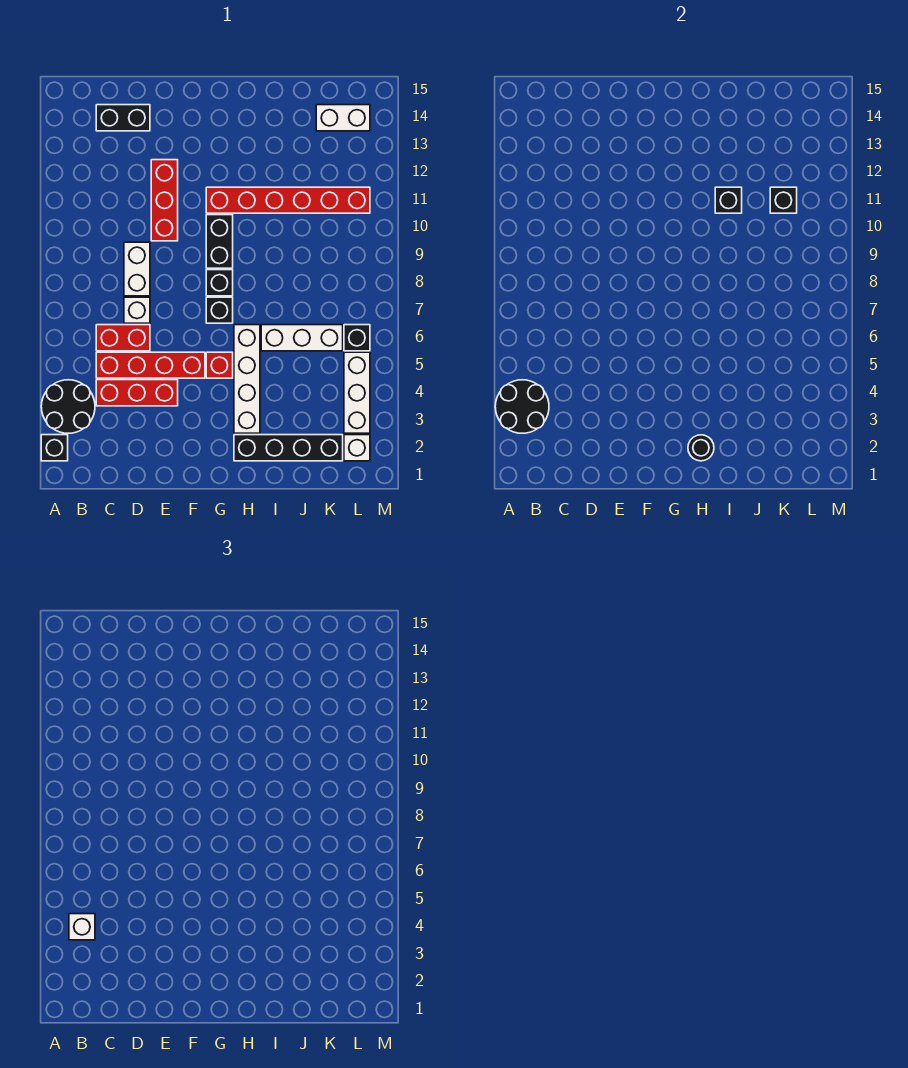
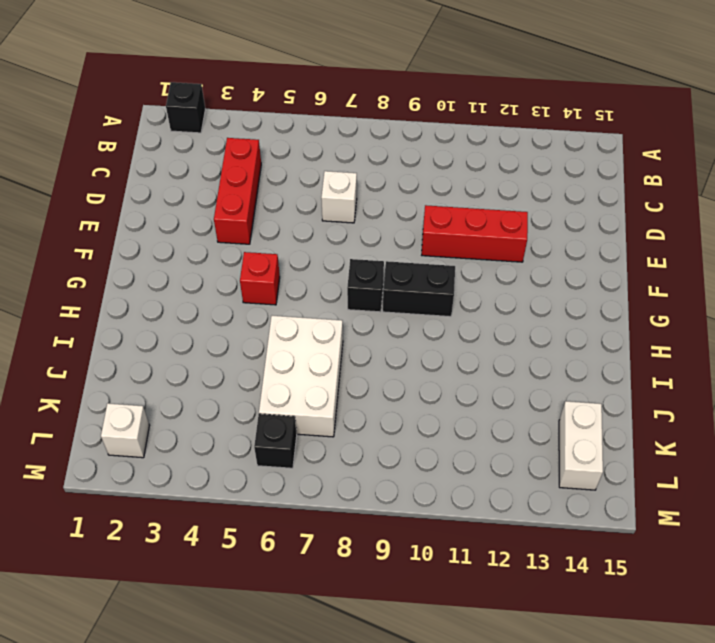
white brick I6:K7 level 1 -> white brick I6:K6 level 1
none -> black round brick A3:B4 level 1
none -> red brick C5:F5 level 1
none -> red brick C6:D6 level 1

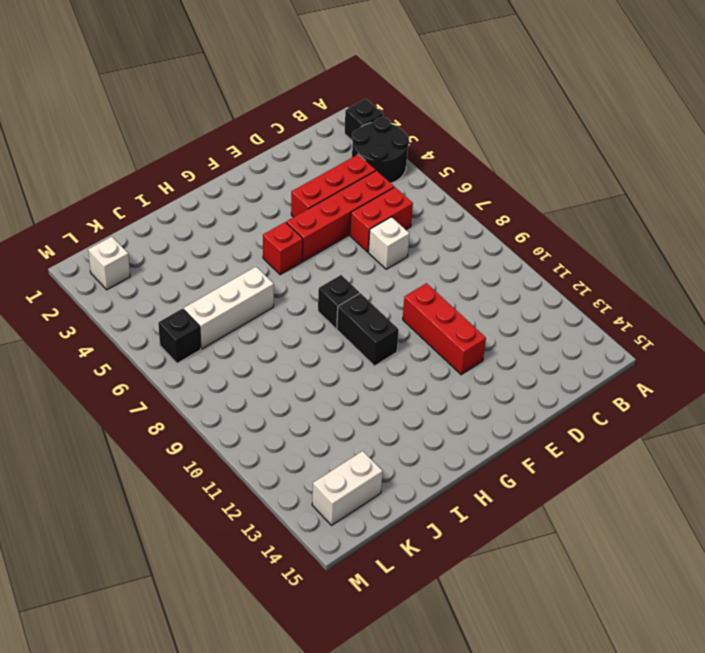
none -> black brick C14:D14 level 1
none -> white brick D8:D9 level 1
none -> black brick G7 level 1

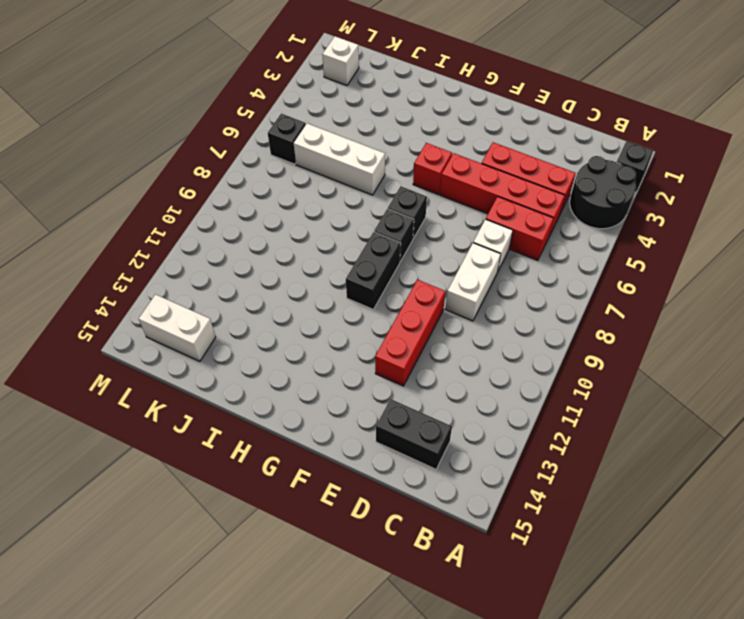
none -> red brick G11:L11 level 1
none -> black brick H2:K2 level 1
none -> white brick H3:H6 level 1

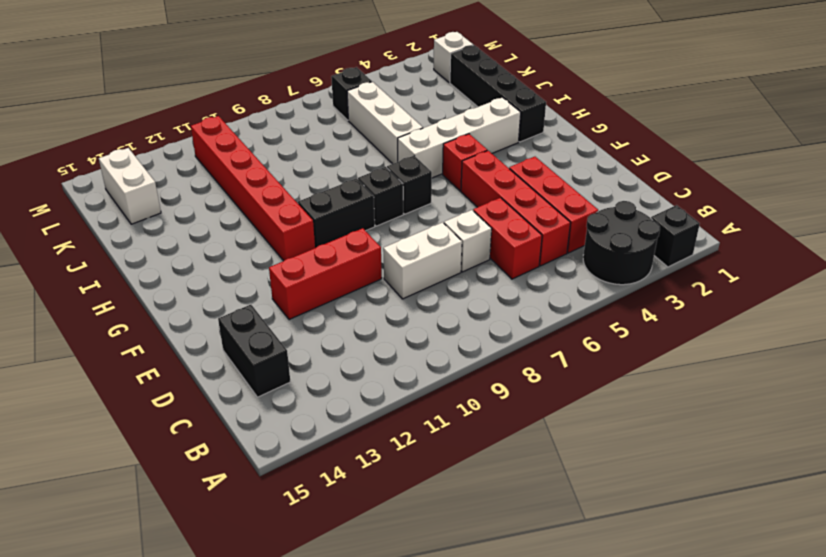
none -> white brick L3:L5 level 1
none -> black round brick A3:B4 level 2
none -> black round brick H2 level 2

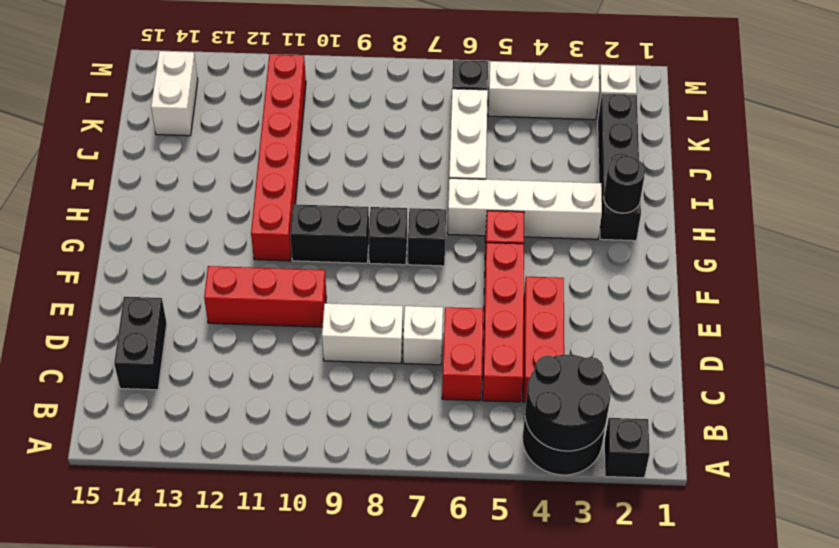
none -> black brick I11 level 2
none -> black brick K11 level 2
none -> white brick B4 level 3

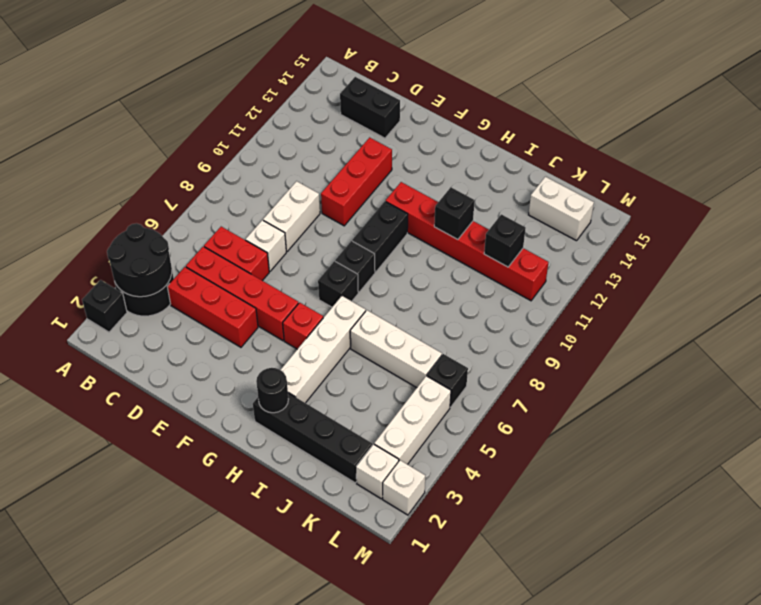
white brick M2 level 1 -> white brick B4 level 3

